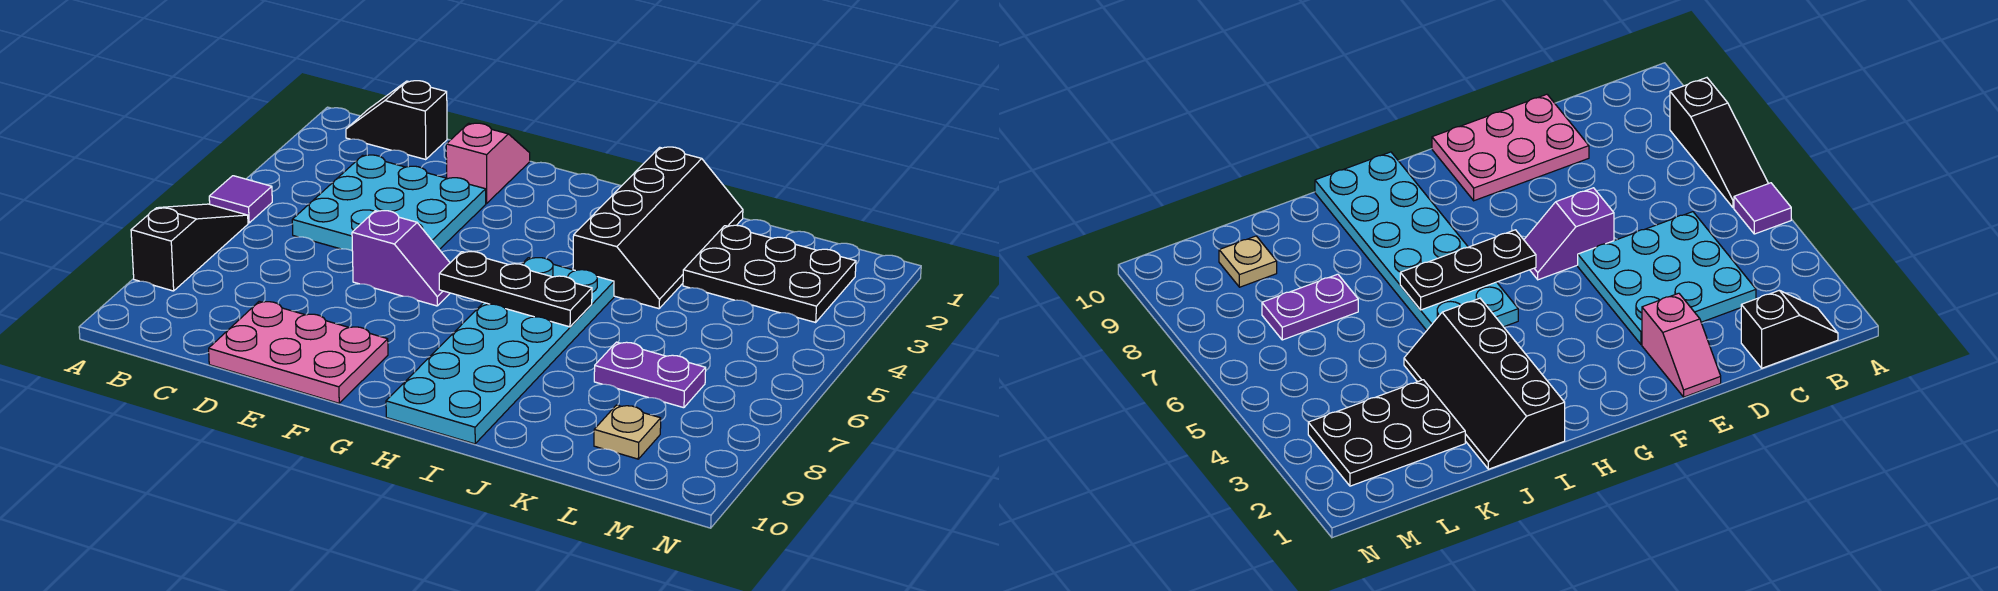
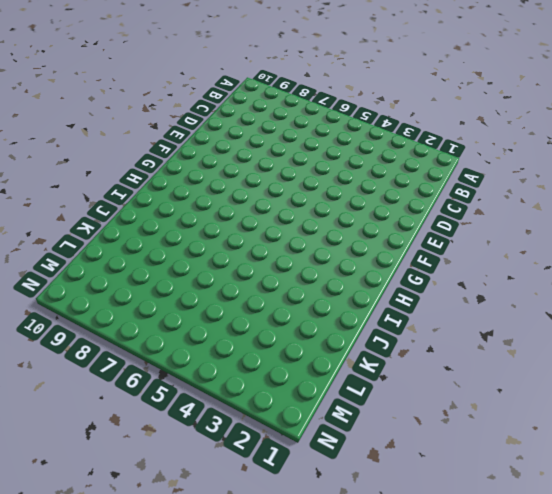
none -> purple tile A5 level 1
none -> black slope A6:A8 level 1 top 8
none -> black slope B1:C1 level 1 top C

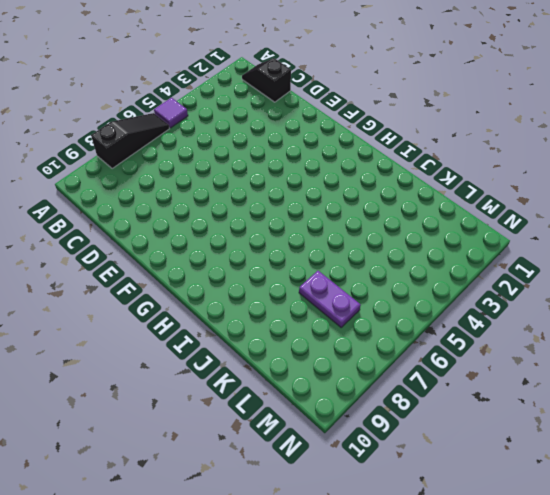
none -> cyan plate C3:E5 level 1
none -> pink plate D9:F10 level 1
none -> pink slope E1:E2 level 1 top 2

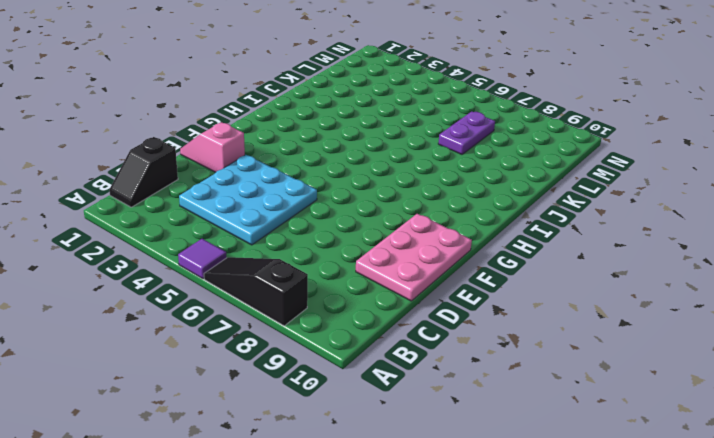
none -> purple slope E6:F6 level 1 top E
none -> cyan plate H5:I10 level 1
none -> black slope I1:J4 level 1 top I

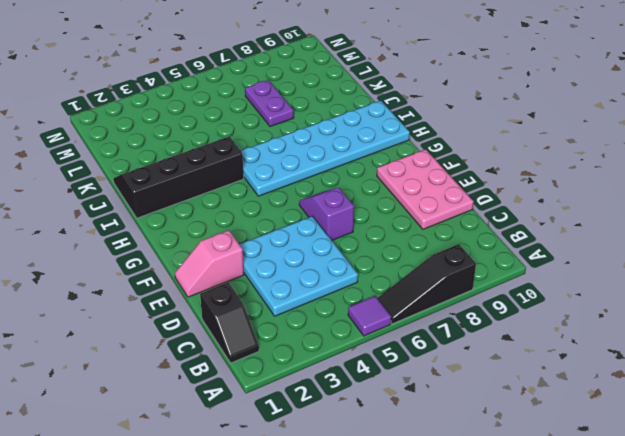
none -> black plate K2:M3 level 1
none -> tan plate L9 level 1
none -> black plate G6:I6 level 2

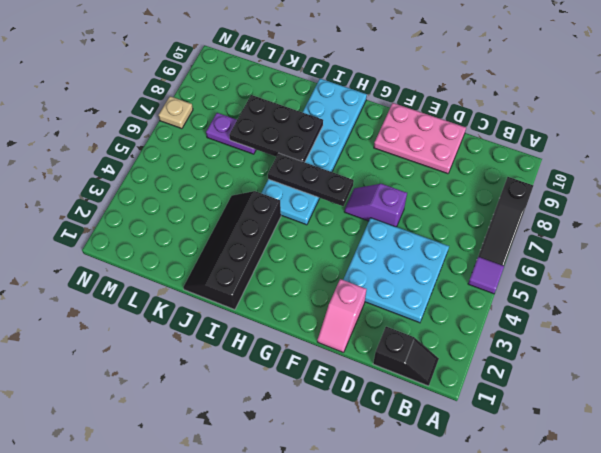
black plate I7:K8 level 2 -> black plate K2:M3 level 1
tan plate N7 level 1 -> tan plate L9 level 1

